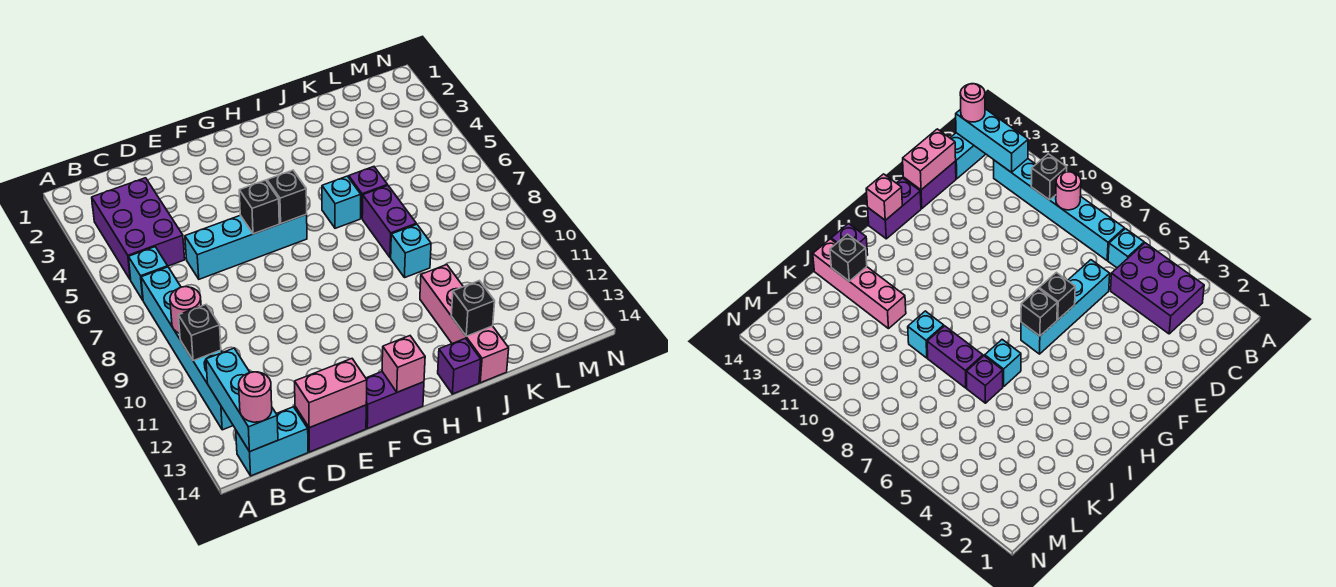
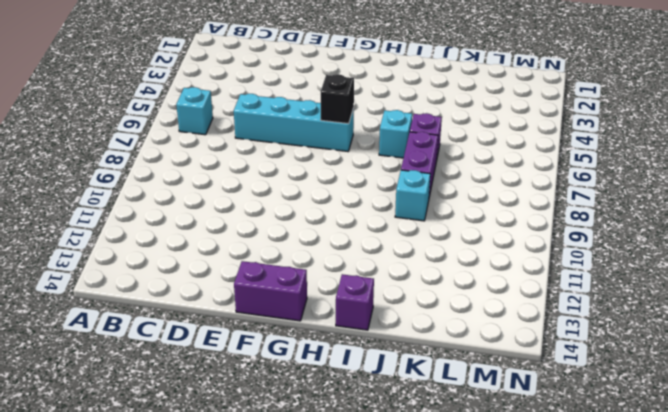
none -> purple brick B3:C5 level 1
none -> cyan brick B7:B12 level 1
none -> cyan brick B14:C14 level 1

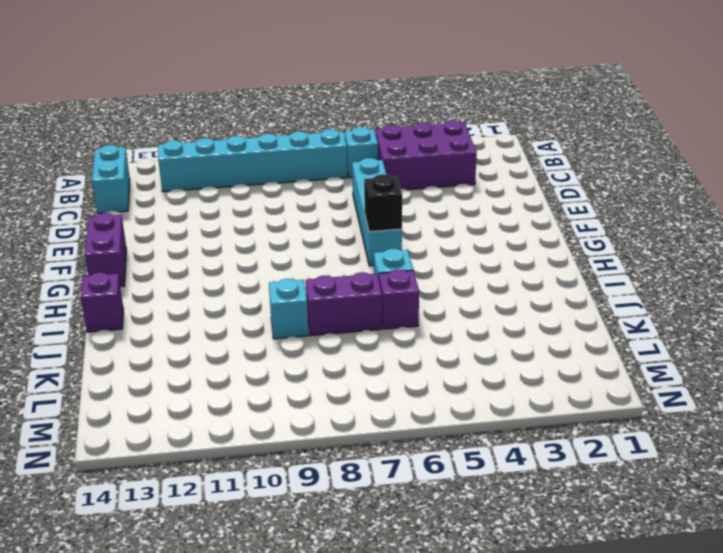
none -> purple brick D14:E14 level 1
none -> pink brick J11:J14 level 1
none -> pink round brick B9 level 2

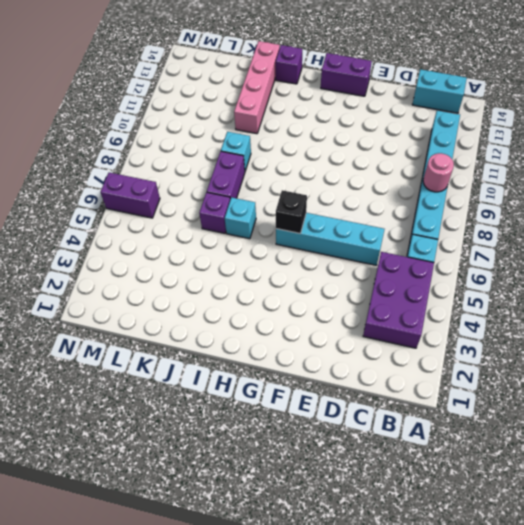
purple brick M6:N6 level 1 -> purple brick D14:E14 level 1
none -> black brick B10 level 2
none -> cyan brick B12:B14 level 2
none -> pink brick D14:E14 level 2

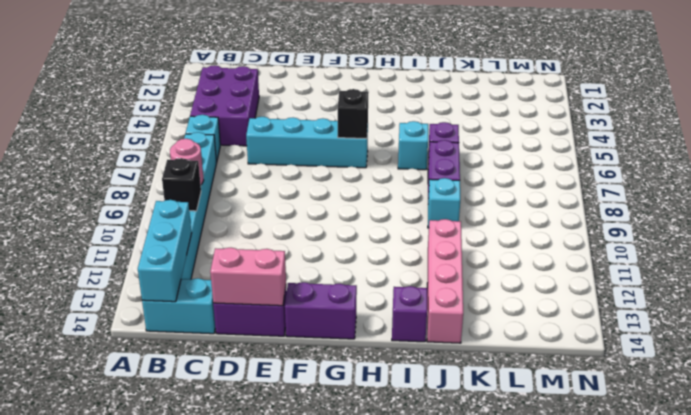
none -> black brick F6 level 2
none -> pink brick G14 level 2
none -> black brick J13 level 2

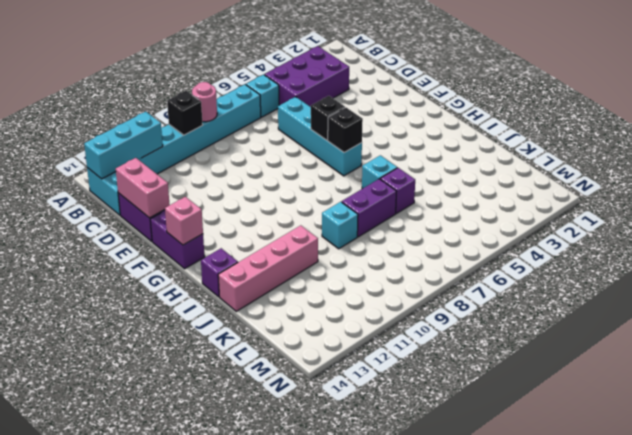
none -> black brick J13 level 2
none -> pink round brick B14 level 3

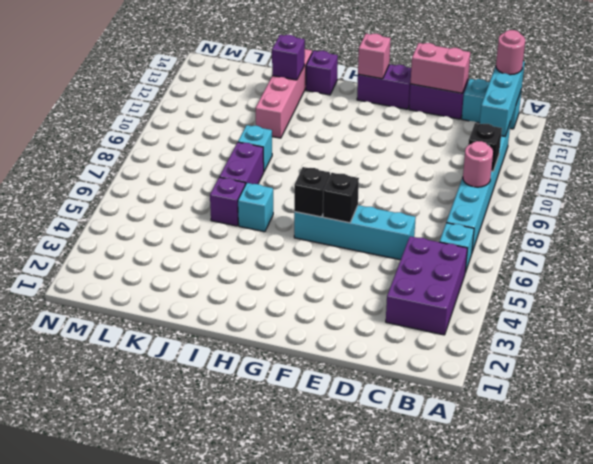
purple brick J13 level 2 -> black brick J13 level 2

